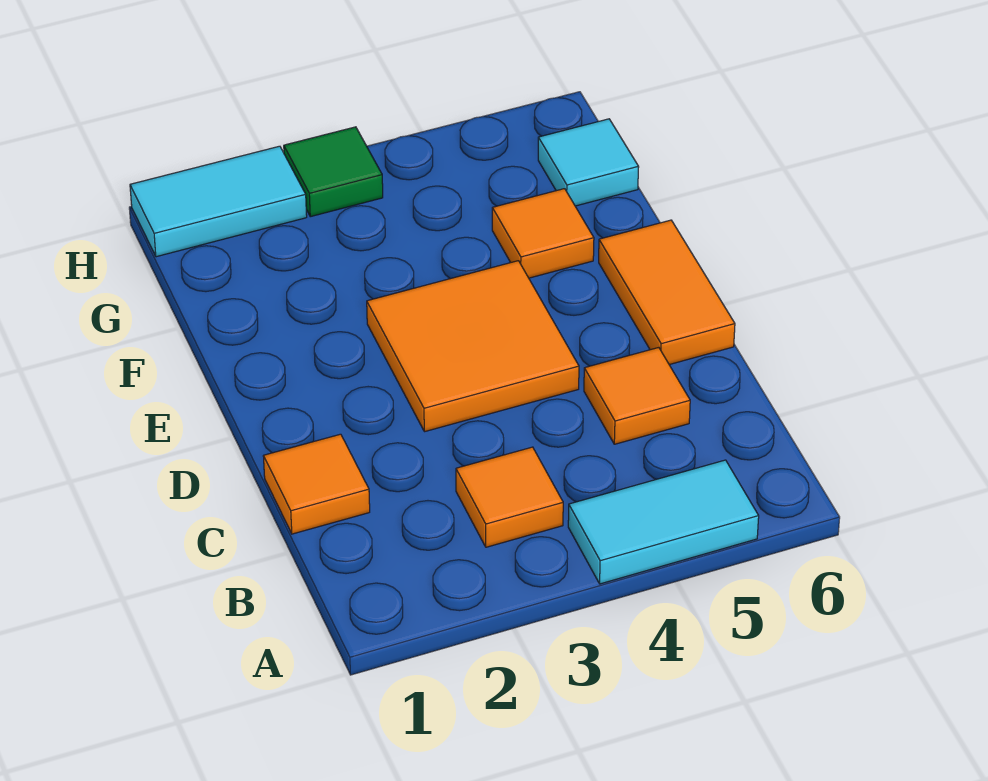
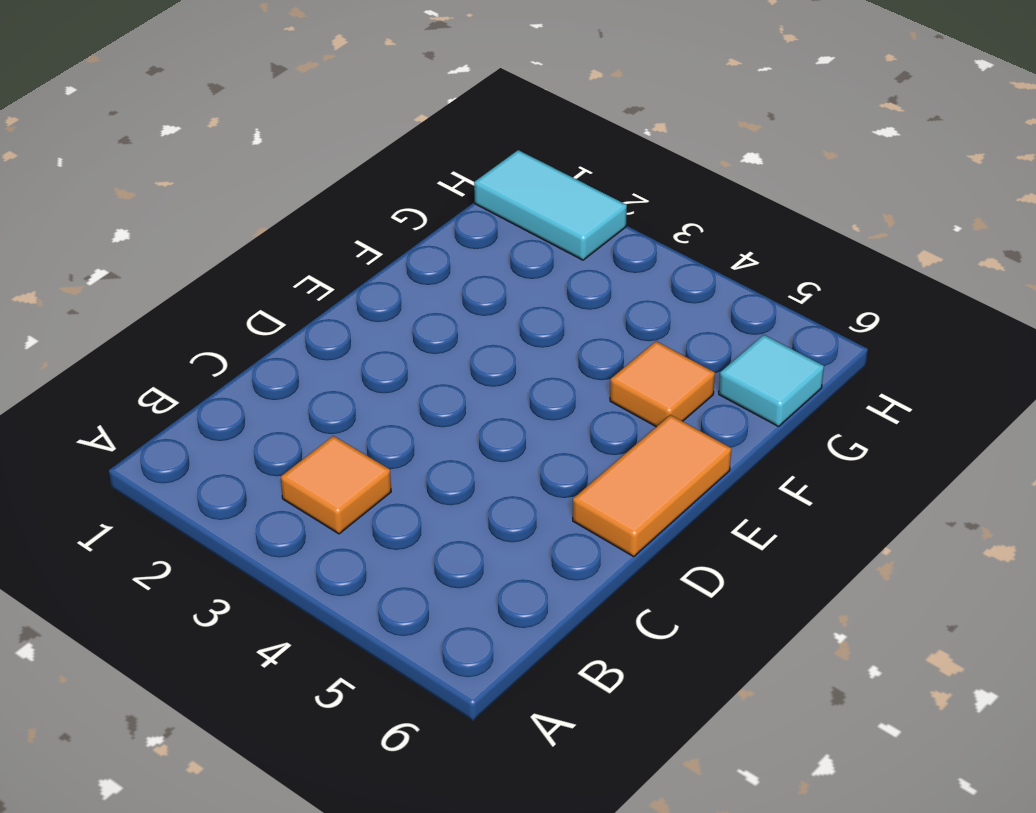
none -> cyan tile A4:A5 level 1
none -> orange tile C1 level 1

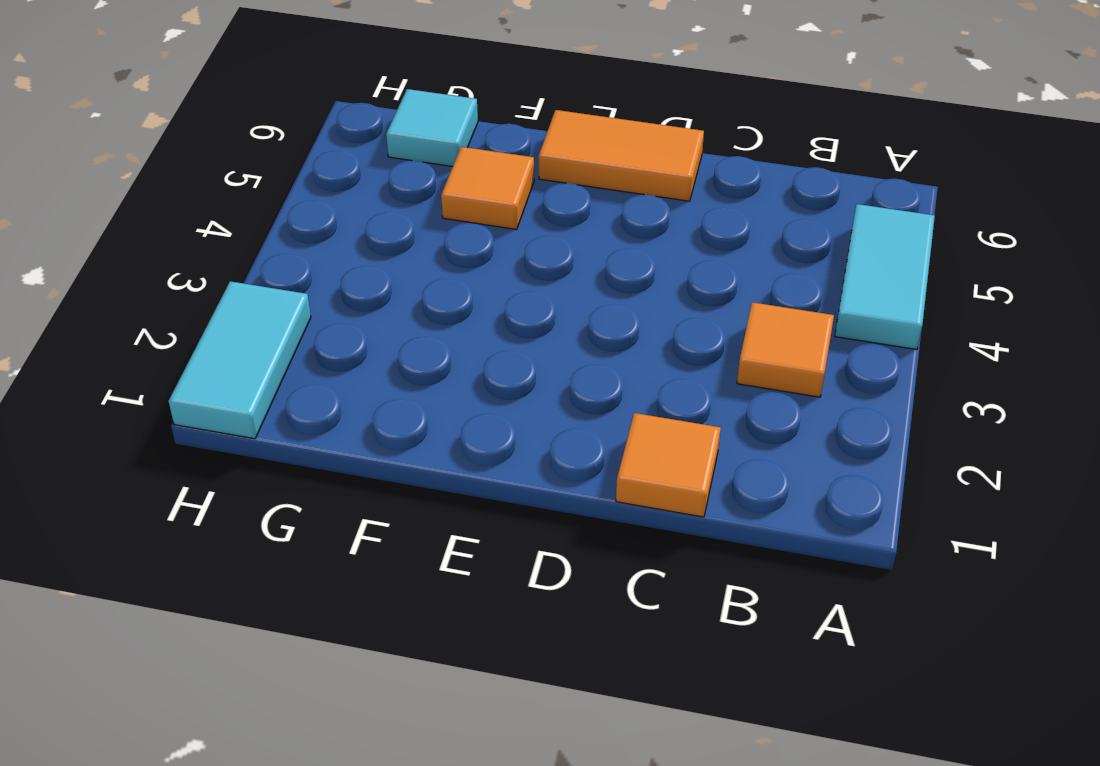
none -> orange tile C5 level 1
none -> orange tile D3:E4 level 1

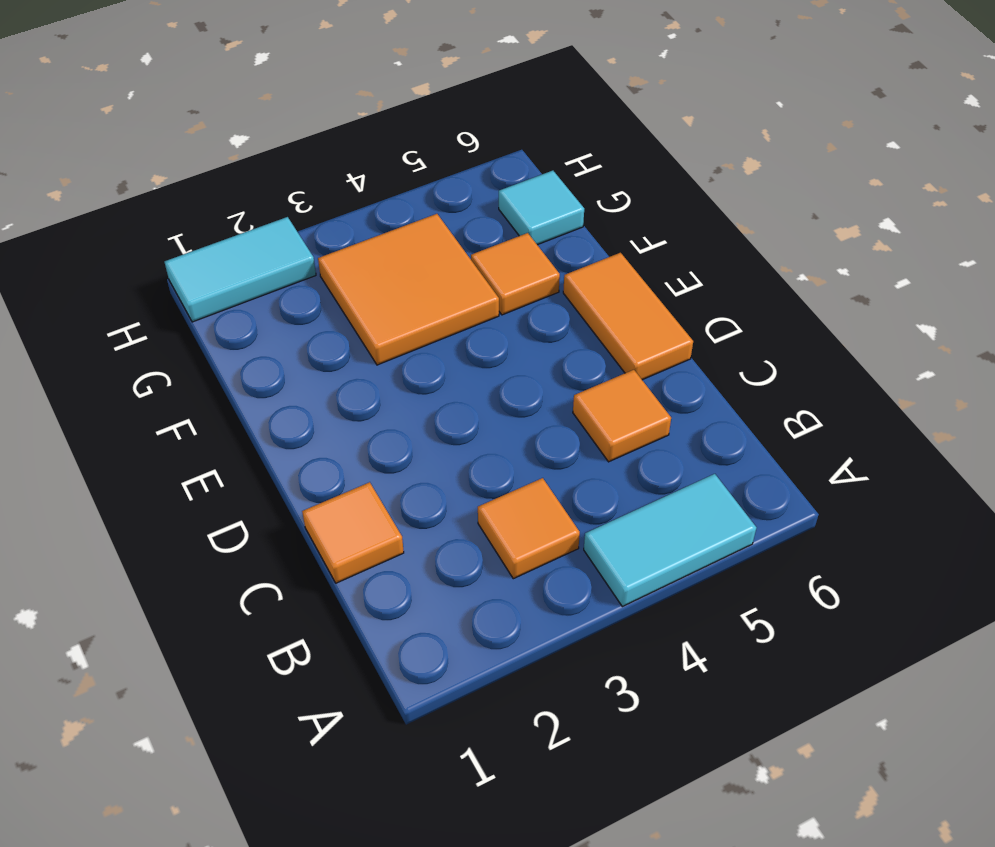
orange tile F3:G4 level 1 -> orange tile D3:E4 level 1
none -> green tile H3 level 1

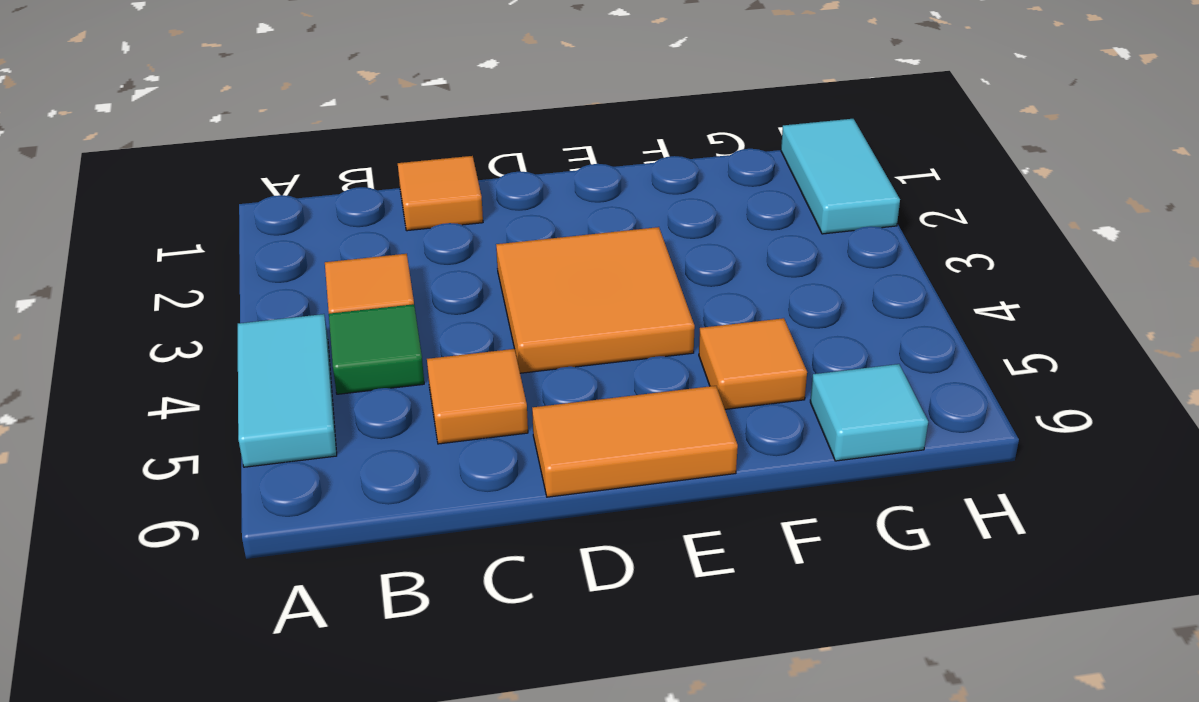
green tile B4 level 1 -> green tile H3 level 1

